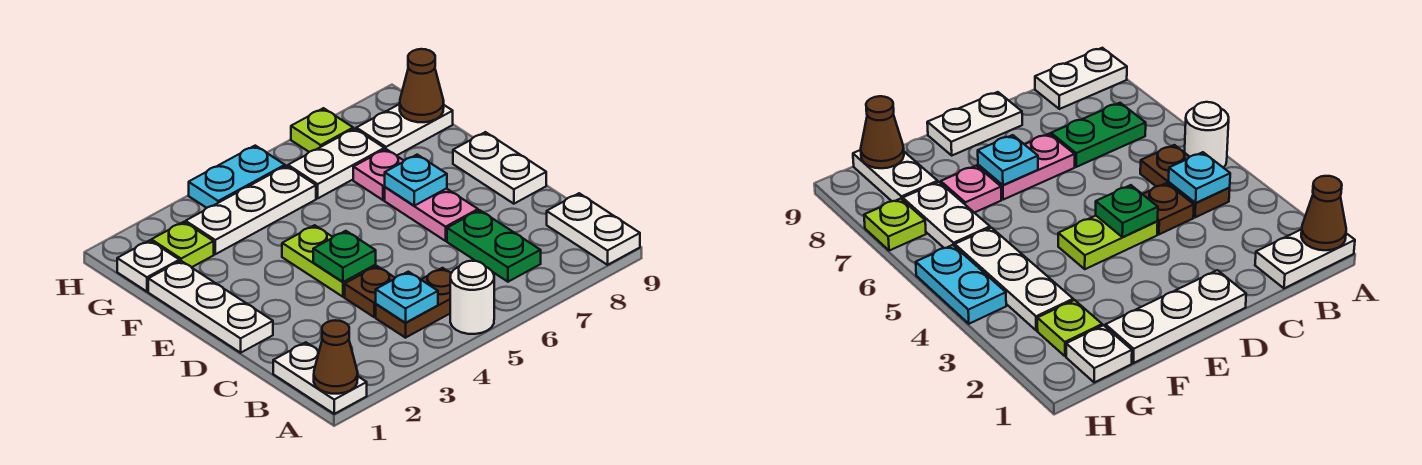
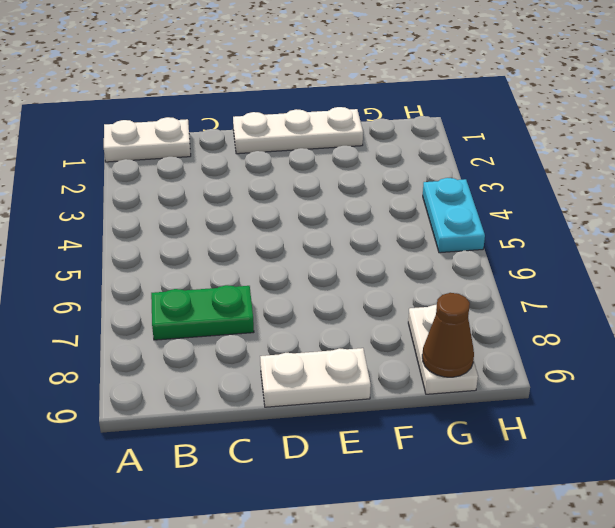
none -> white round brick A5 level 1
none -> white plate A9:B9 level 1
none -> brown plate B4:B5 level 1

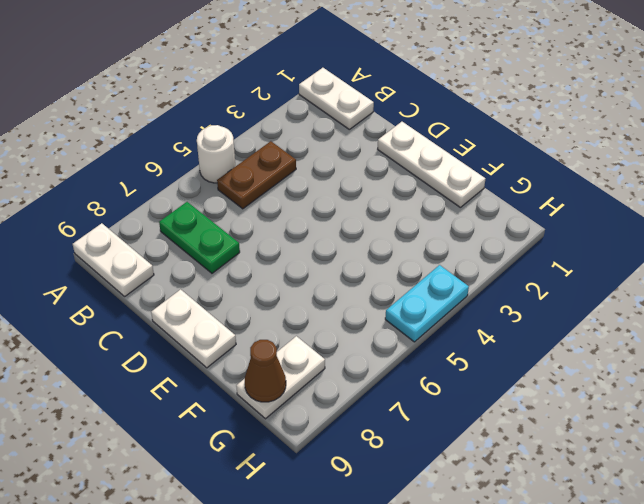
none -> brown plate C4 level 1
none -> lime plate D4:E4 level 1
none -> pink plate D7:E7 level 1

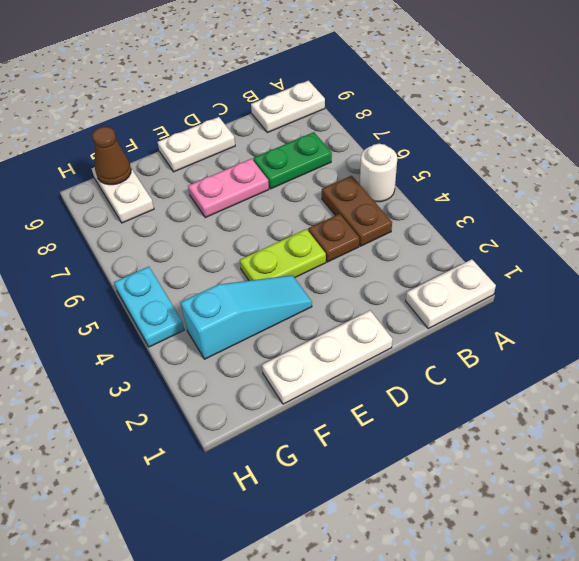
cyan slope E3:G3 level 1 top G -> white plate G3:G5 level 1
none -> pink plate F7 level 1
none -> white plate G1 level 1
none -> lime plate G2 level 1

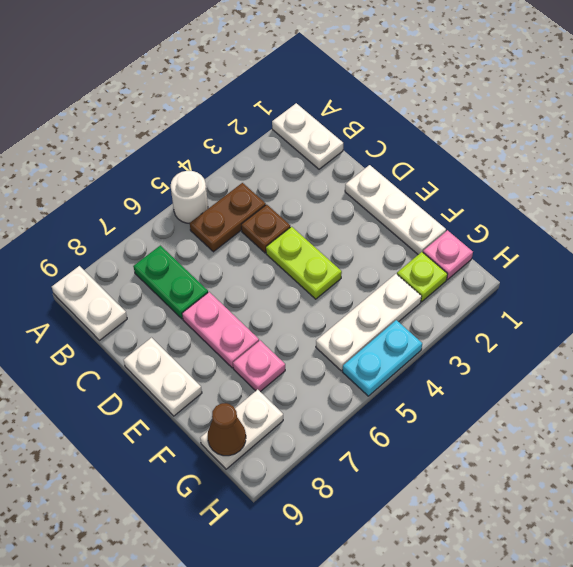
pink plate G1 level 1 -> white plate G1 level 1
none -> white plate G6:G7 level 1
none -> lime plate H7 level 1
none -> brown cone A1 level 2

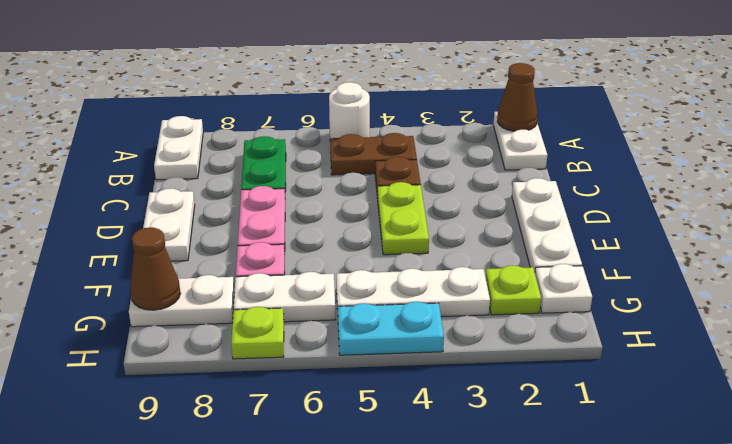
none -> cyan plate B4 level 2
none -> green plate D4 level 2
none -> cyan plate E7 level 2

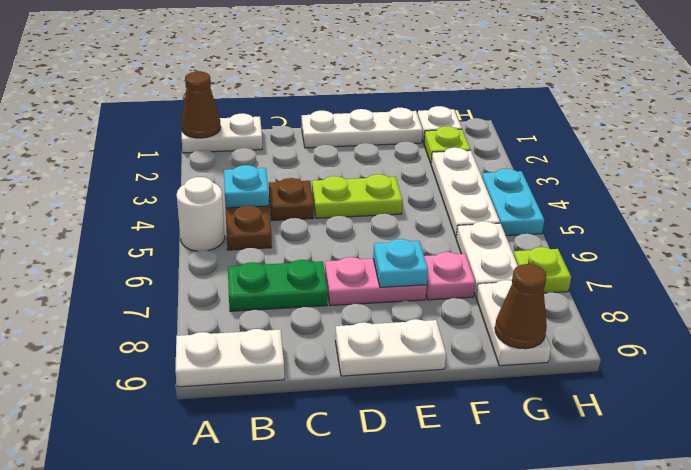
none -> green plate D4 level 2

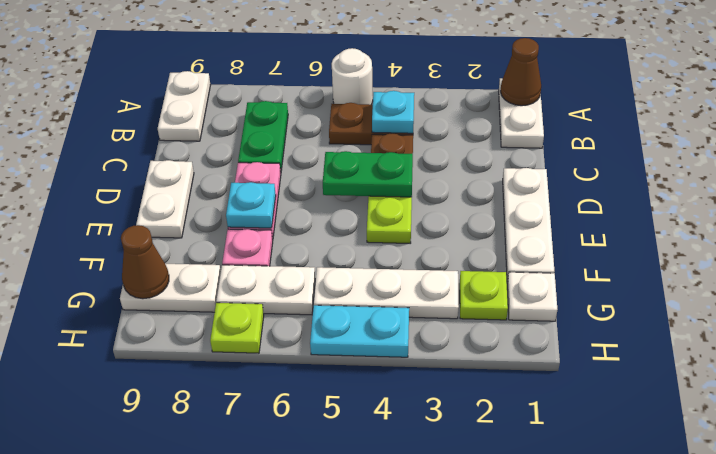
green plate D4:D5 level 2 -> green plate D4 level 2

